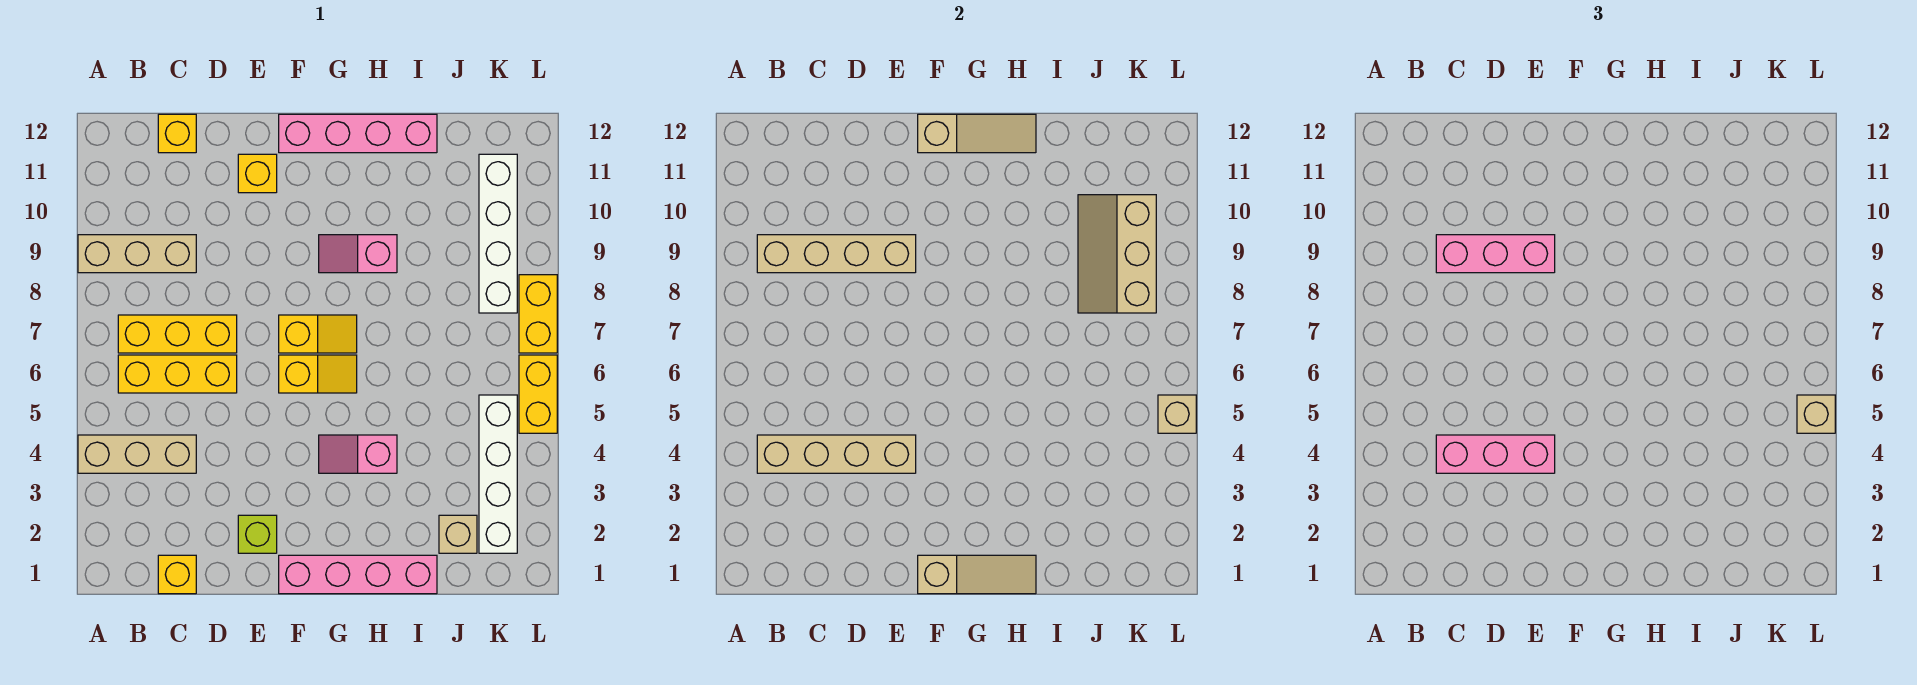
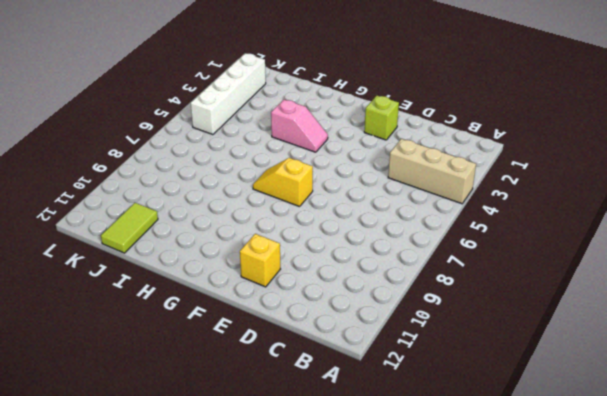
lime tile J11:J12 level 1 -> none
none -> tan brick A9:C9 level 1
none -> yellow brick B6:D6 level 1
none -> yellow brick B7:D7 level 1

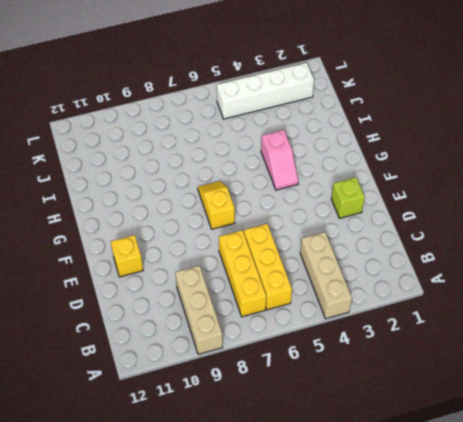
none -> yellow brick C1 level 1
none -> yellow brick C12 level 1
none -> pink brick F1:I1 level 1

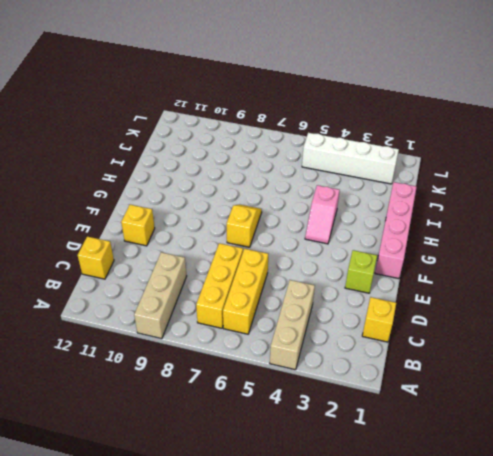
none -> yellow slope F6:G6 level 1 top F
none -> pink brick F12:I12 level 1
none -> pink slope G9:H9 level 1 top H

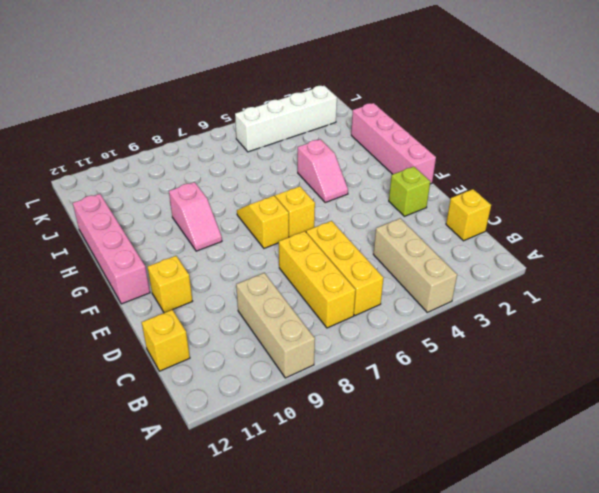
none -> tan brick J2 level 1
none -> white brick K8:K11 level 1
none -> yellow brick L5:L6 level 1

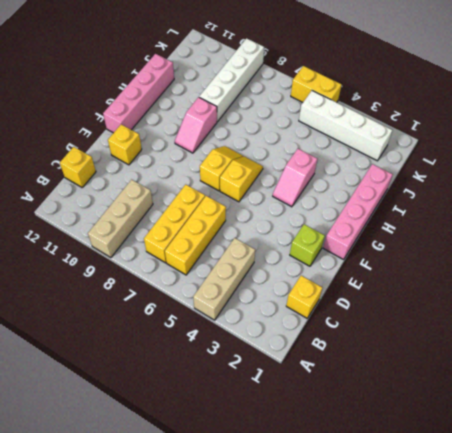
white brick I9:L9 level 1 -> white brick K8:K11 level 1
none -> tan brick J2 level 1
none -> yellow brick L7:L8 level 1
none -> tan brick B4:E4 level 2

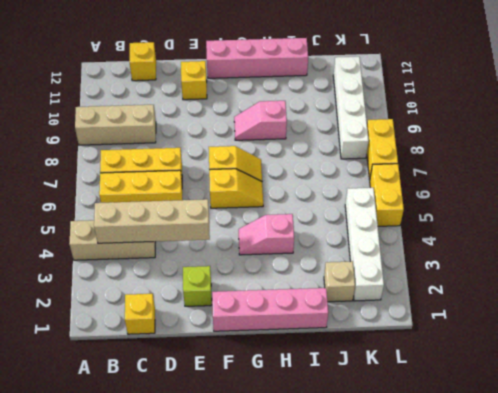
none -> tan brick B9:E9 level 2
none -> tan slope F1:H1 level 2 top F
none -> tan slope F12:H12 level 2 top F

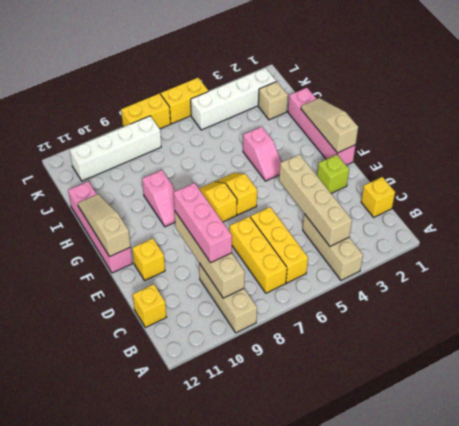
none -> tan slope J8:K10 level 2 top K
none -> tan brick L5 level 2
none -> pink brick C4:E4 level 3

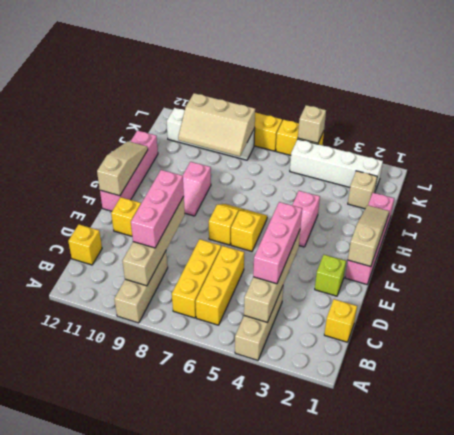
none -> tan brick L5 level 3

